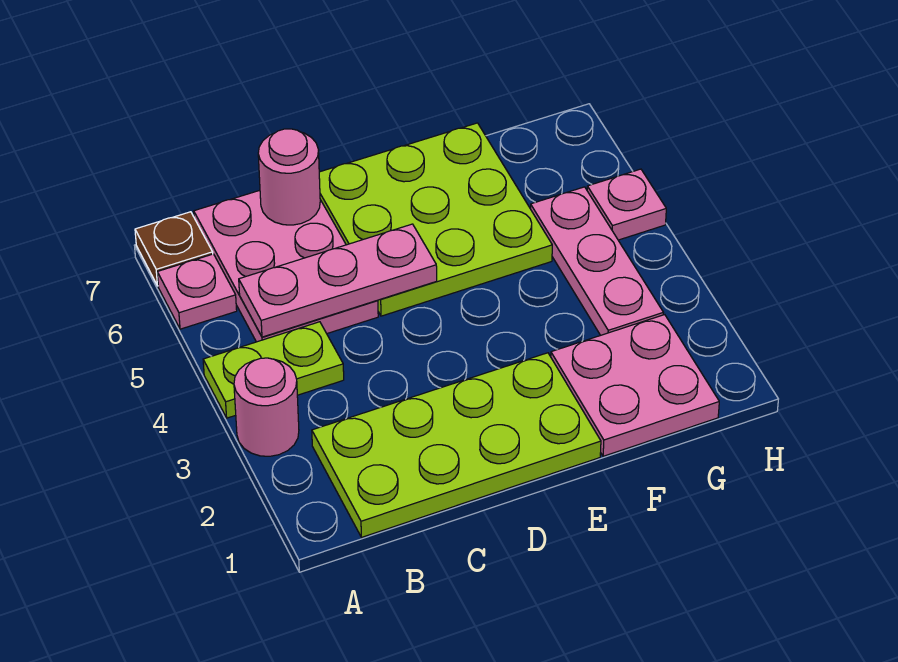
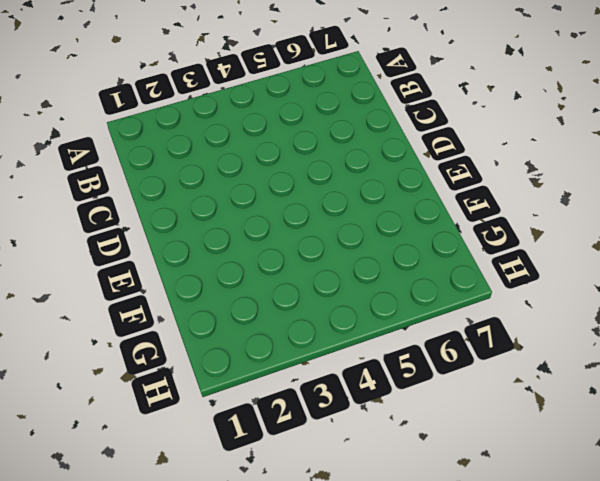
none -> pink round brick A3 level 1
none -> lime plate A4:B4 level 1
none -> pink plate A6 level 1

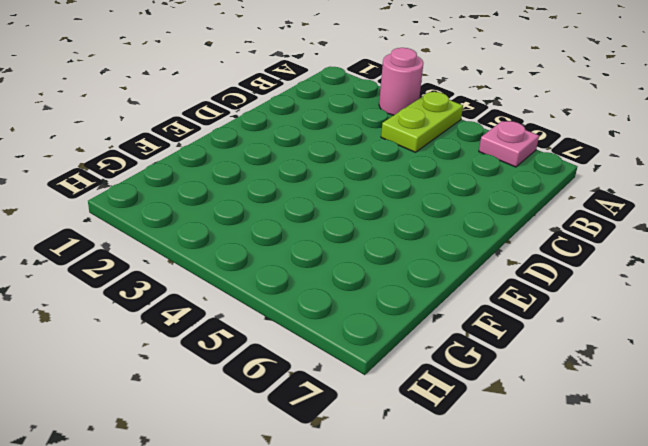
none -> brown plate A7 level 1
none -> lime plate B1:E2 level 1
none -> pink plate B5:C7 level 1

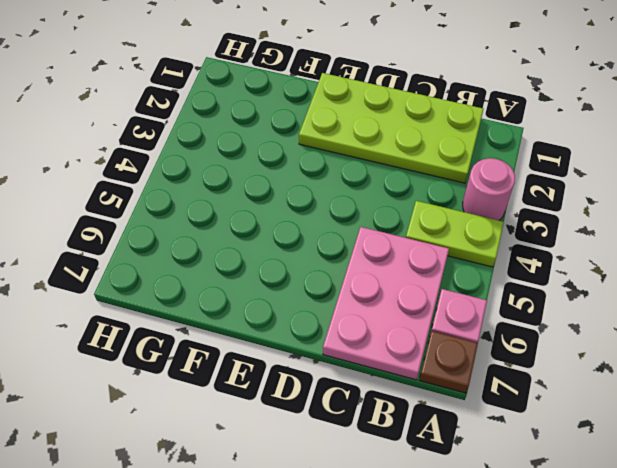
none -> lime plate D5:F7 level 1
none -> pink plate F1:G2 level 1
none -> pink plate G3:G5 level 1

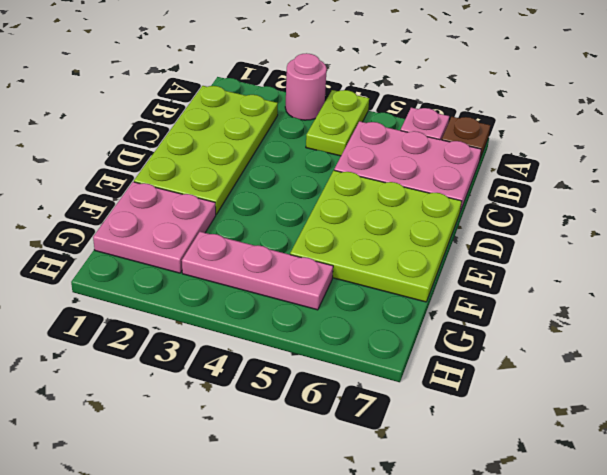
none -> pink plate H5 level 1
none -> pink plate B5:D5 level 2
none -> pink round brick C7 level 2

